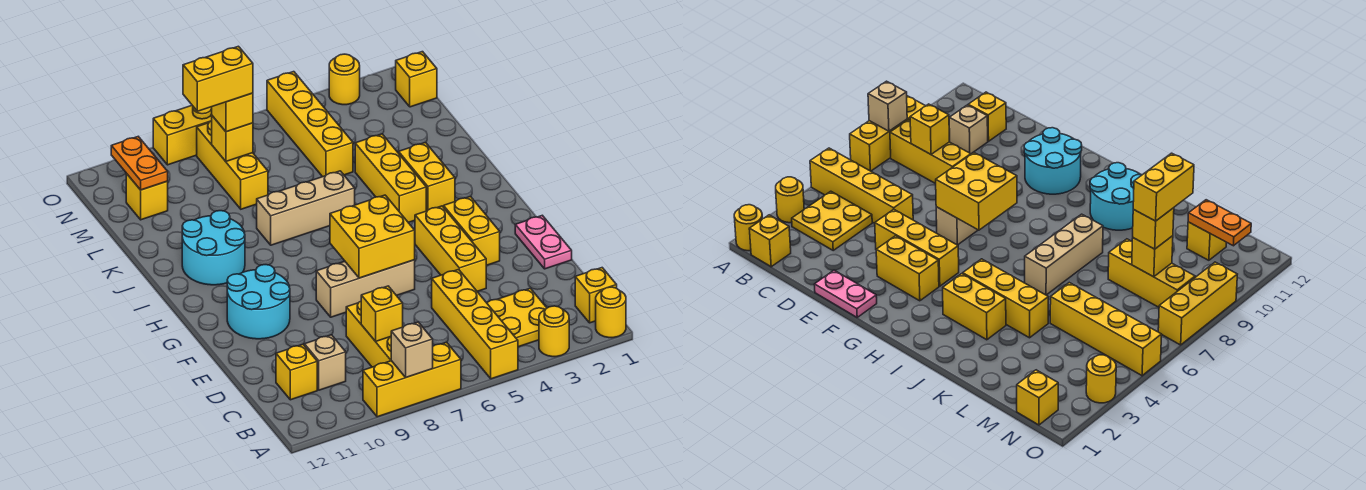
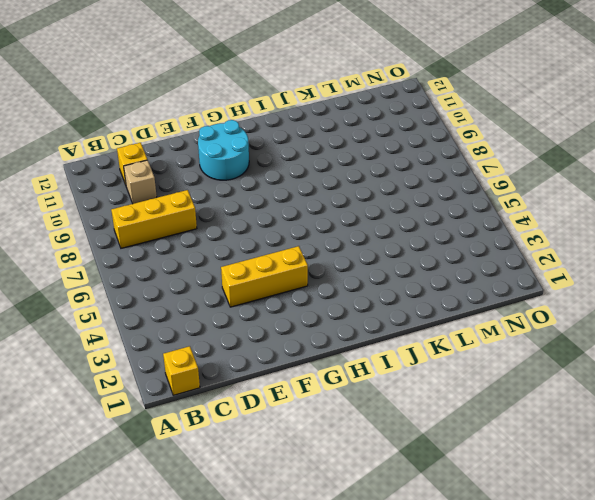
none -> yellow round brick A1 level 1
none -> yellow round brick A3 level 1
none -> yellow brick A5:D5 level 1
none -> yellow brick A7:A9 level 1

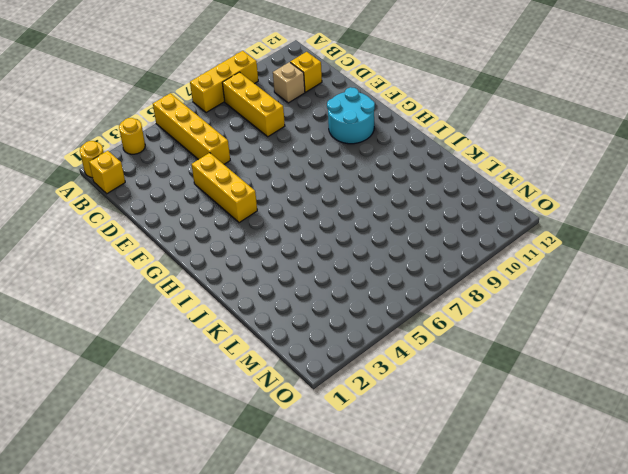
none -> yellow plate B3:C4 level 1
none -> pink plate E1:F1 level 1
none -> yellow brick F3:G3 level 1
none -> tan brick F6:F8 level 1

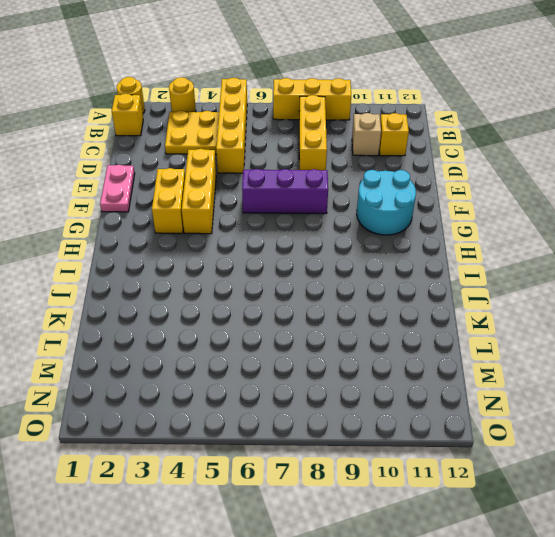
purple brick F6:F8 level 1 -> tan brick F6:F8 level 1
none -> yellow brick I3:J3 level 1
none -> yellow brick I4:K4 level 1
none -> cyan round brick I10:J11 level 1
none -> tan brick J6:J8 level 1

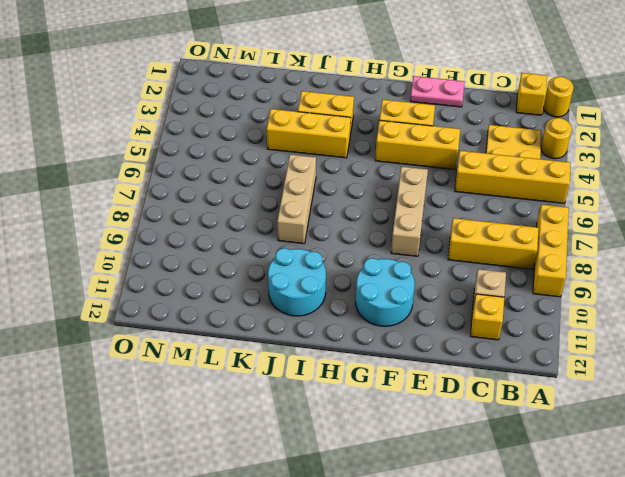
none -> yellow brick L5:O5 level 1
none -> yellow brick L8:N8 level 1
none -> yellow brick M11 level 1
none -> yellow brick N1 level 1

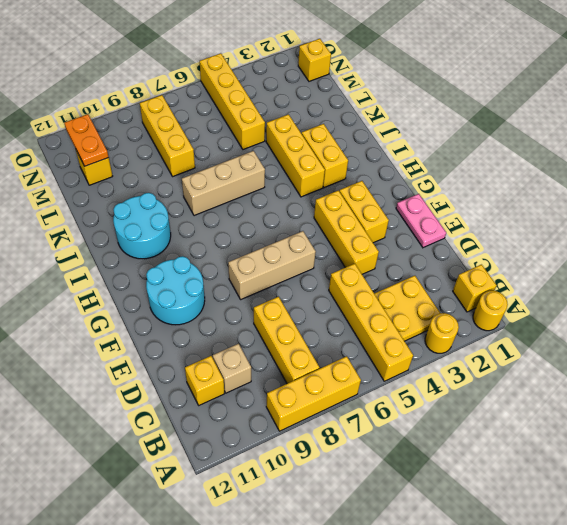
none -> yellow round brick O3 level 1
none -> yellow brick O7:O9 level 1
none -> tan brick A8 level 2
none -> yellow brick C8 level 2

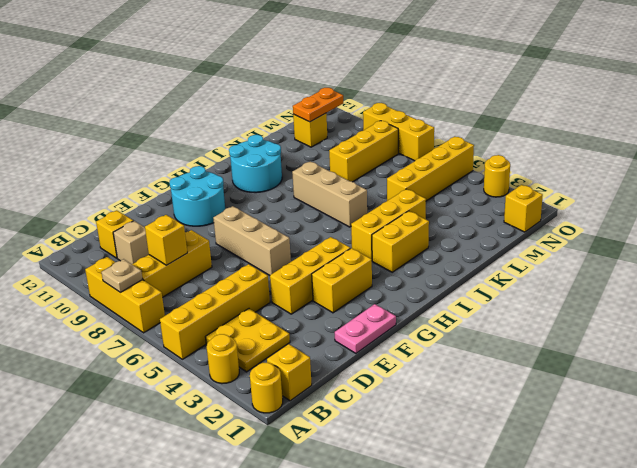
tan plate A8 level 2 -> tan brick A8 level 2
none -> yellow brick F6:G7 level 2
none -> yellow brick M8 level 2
none -> yellow brick M8 level 3
none -> yellow brick M8:M9 level 4

